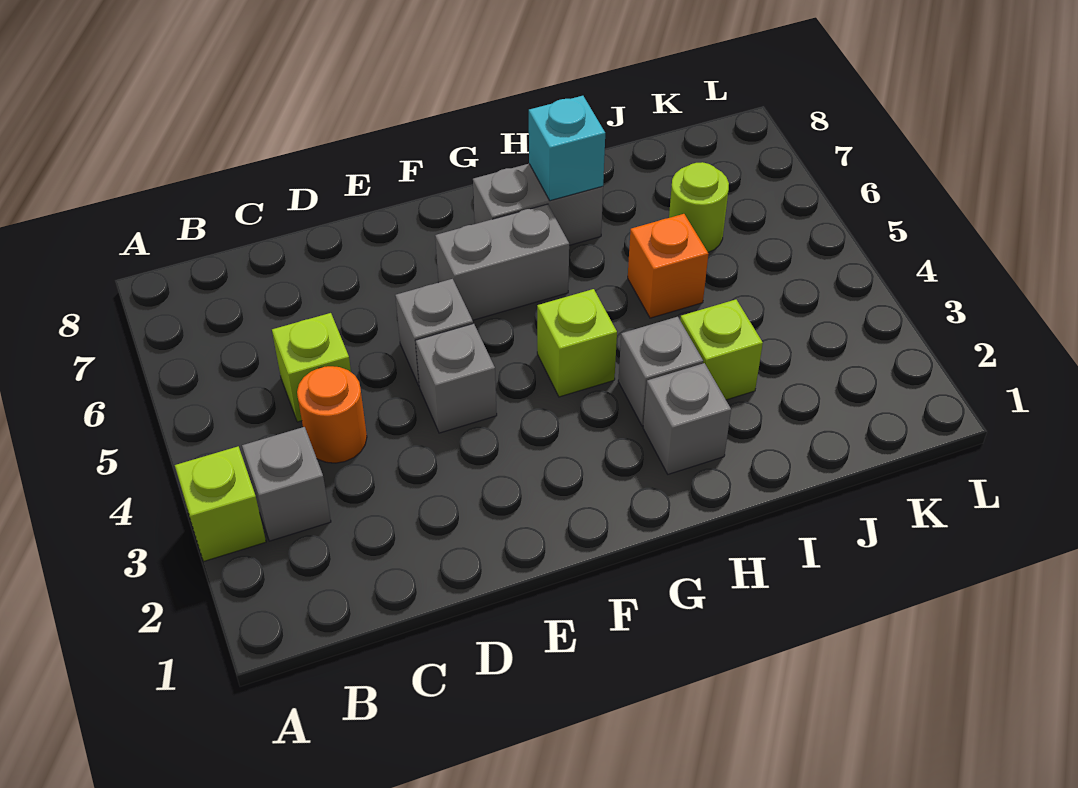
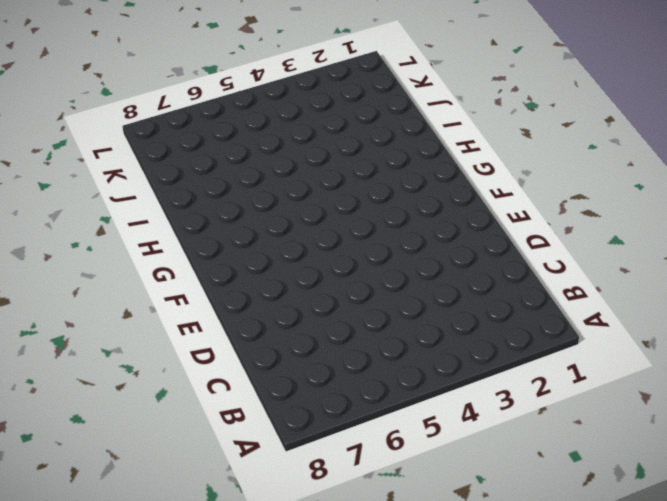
none -> lime brick A3 level 1
none -> grey brick B3 level 1
none -> orange round brick C4 level 1

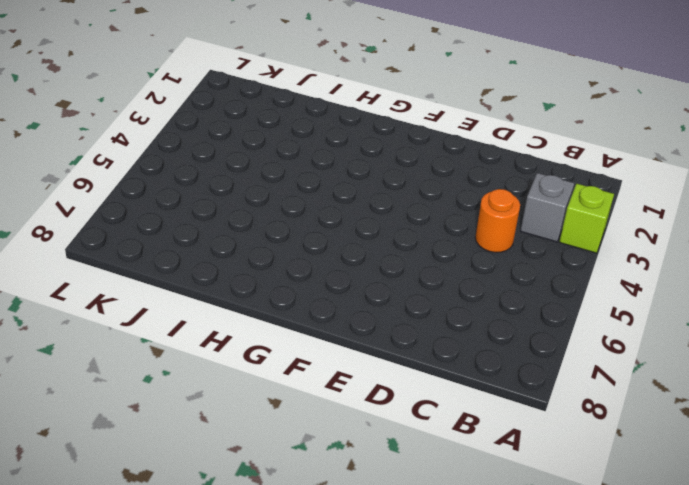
none -> lime brick C5 level 1
none -> grey brick E4 level 1
none -> grey brick E5 level 1

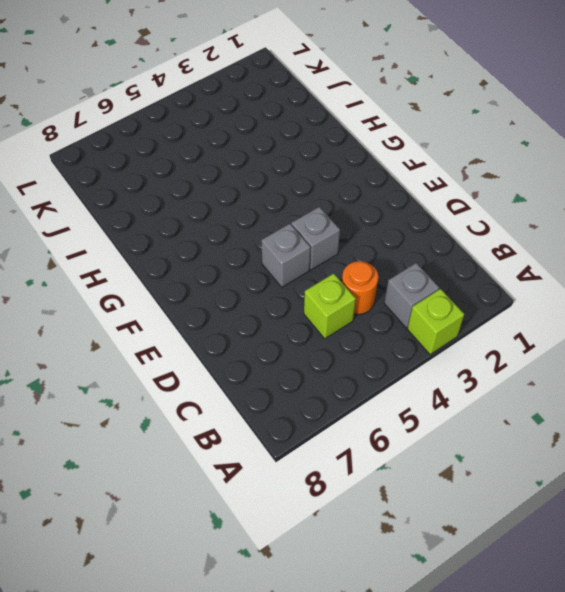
none -> grey brick F6:G6 level 1
none -> lime brick G4 level 1
none -> grey brick G7:H7 level 1

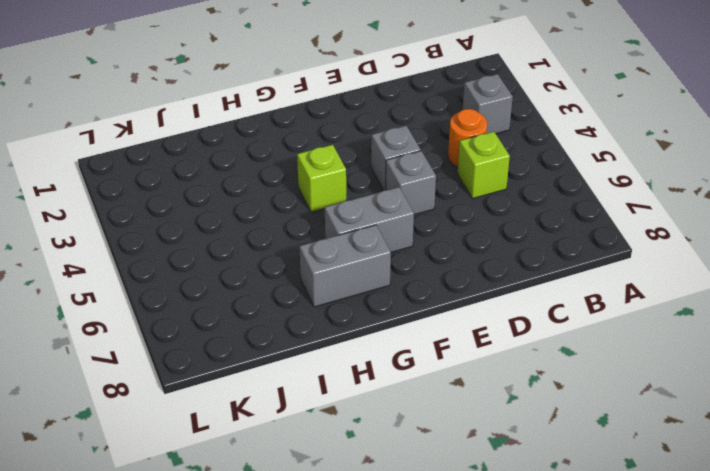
none -> lime brick A3 level 1
none -> grey brick H2 level 1
none -> grey brick H3 level 1

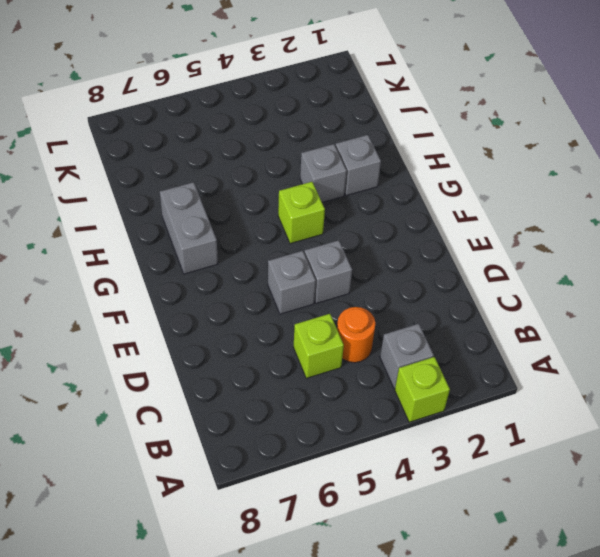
none -> grey brick F6:G6 level 1
none -> lime brick I3 level 1
none -> orange brick I5 level 1

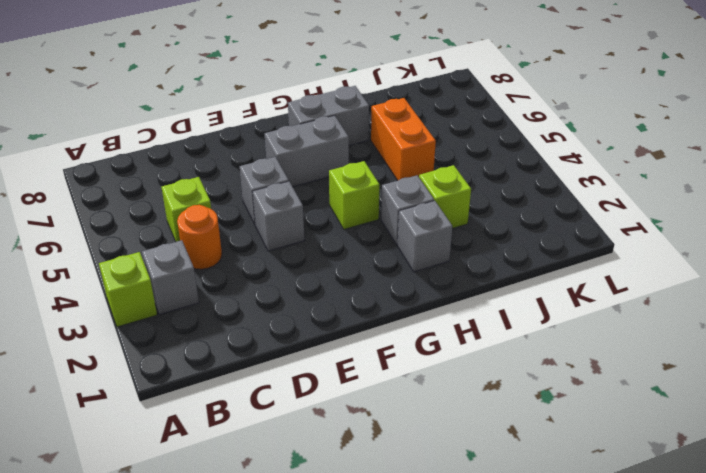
orange brick I5:I6 level 1 -> orange brick I5 level 1
none -> lime round brick J6 level 1
none -> cyan brick H7 level 2

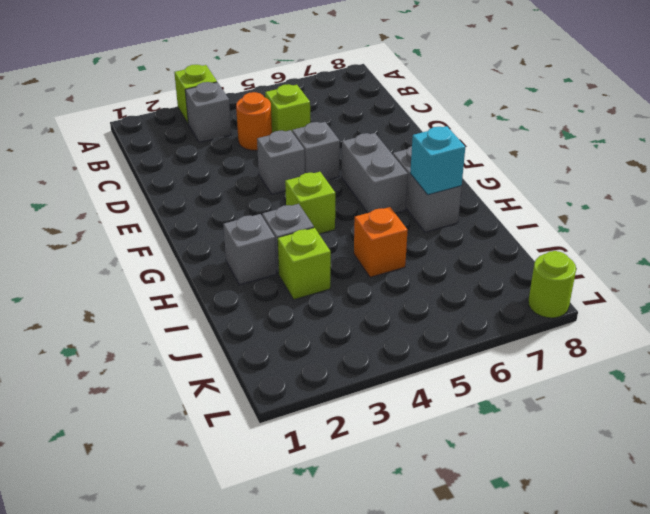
lime round brick L8 level 1 -> lime round brick J6 level 1

